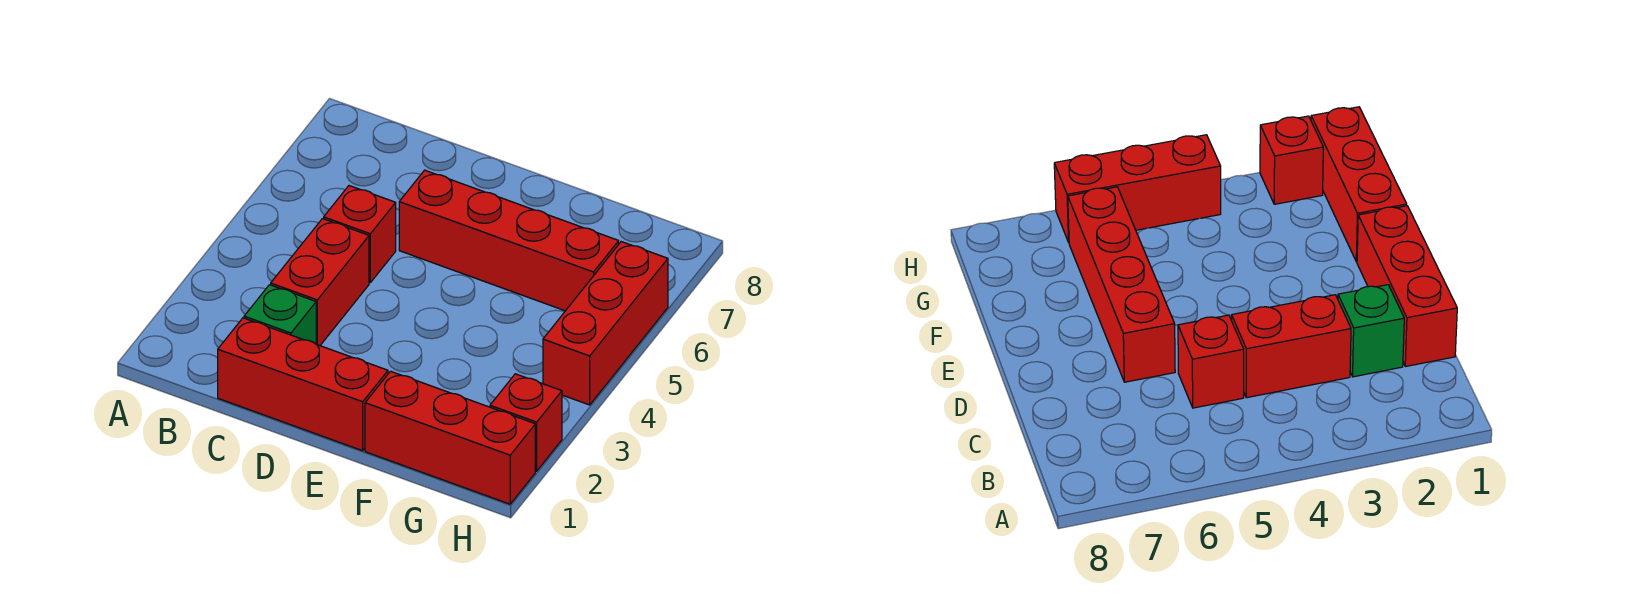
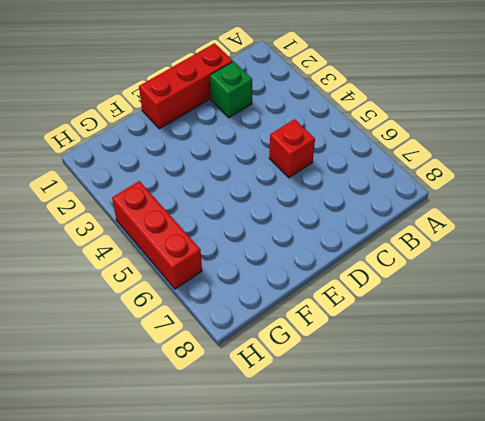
none -> red brick C3:C4 level 1
none -> red brick D6:G6 level 1

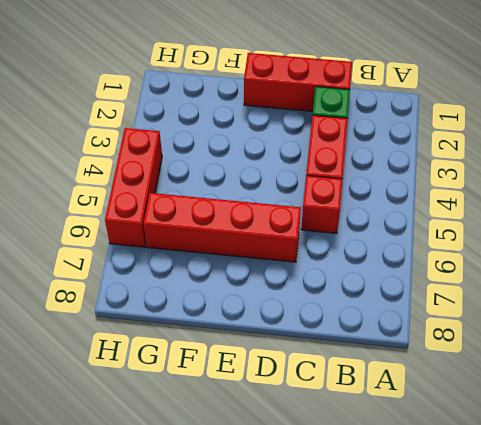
none -> red brick F1:H1 level 1
none -> red brick H2 level 1

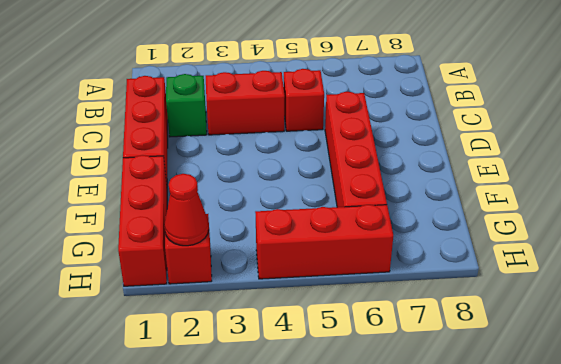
red cone H2 level 2 -> none

